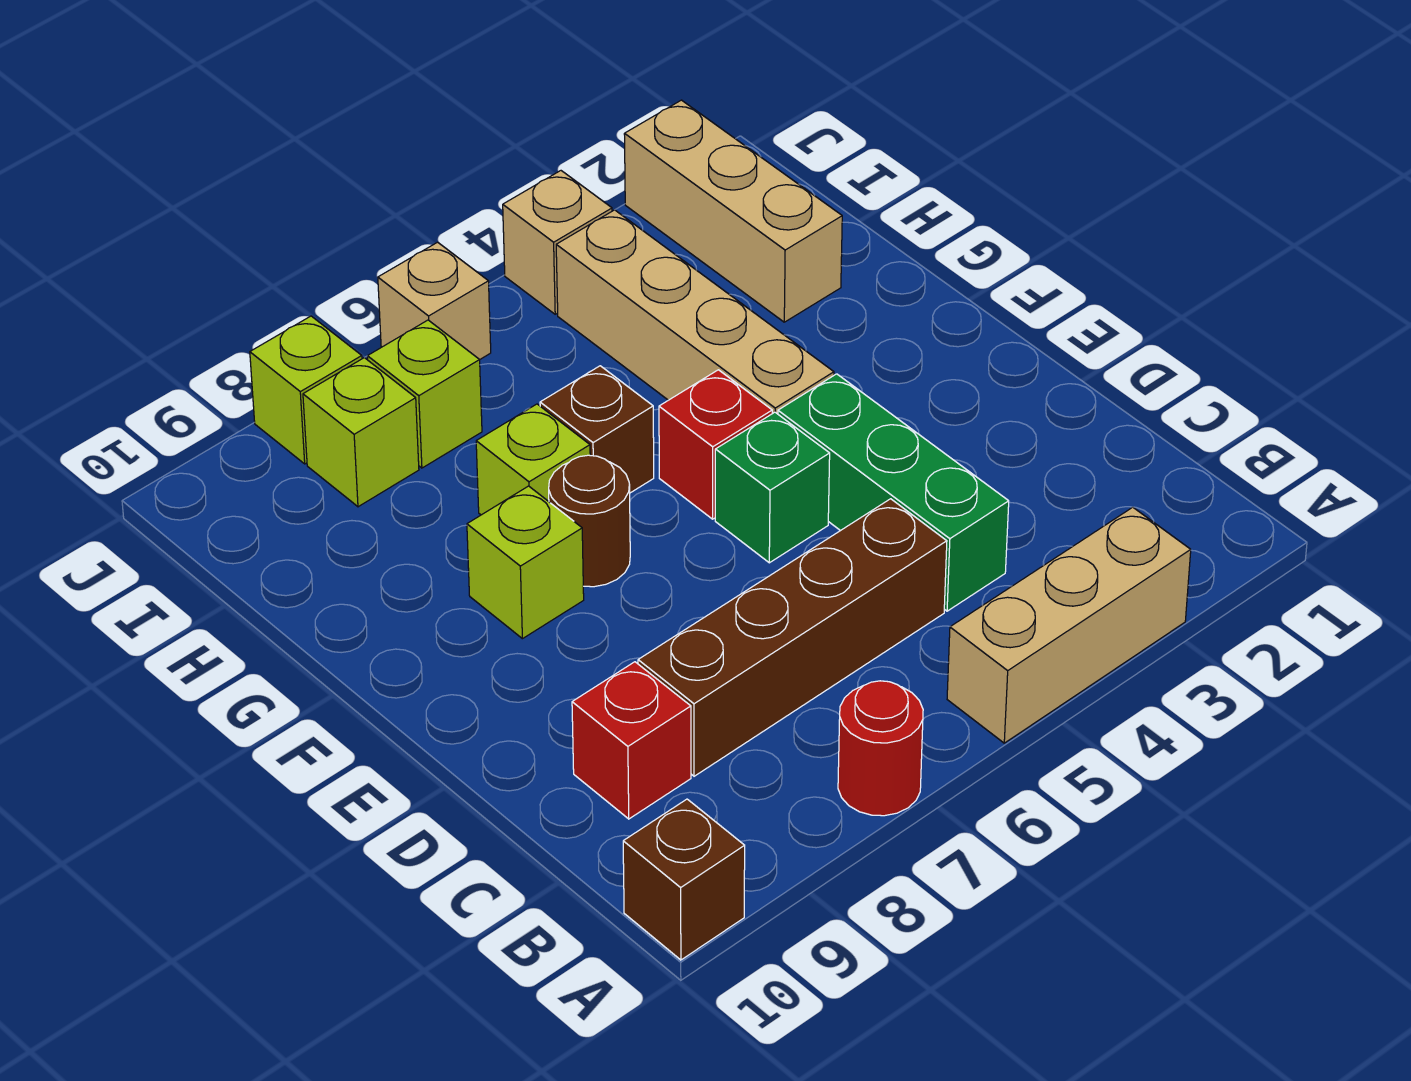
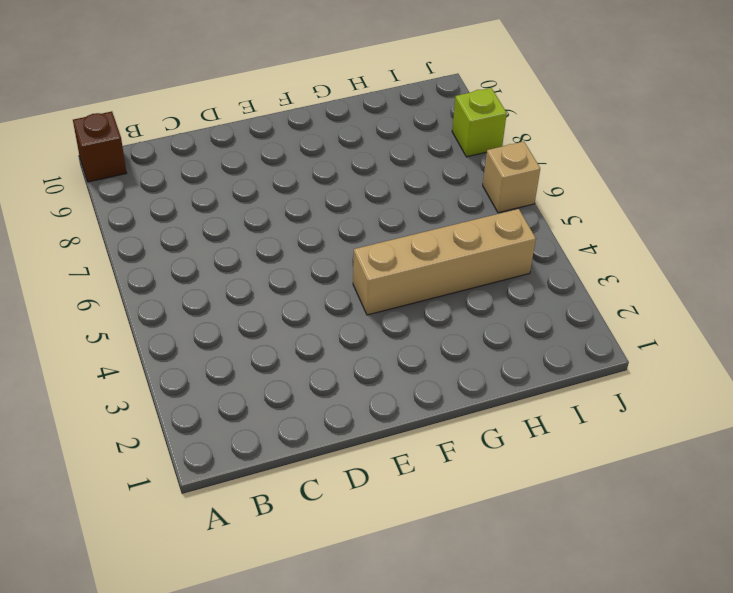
none -> tan brick A3:A5 level 1
none -> red round brick A7 level 1
none -> green brick C4:E4 level 1

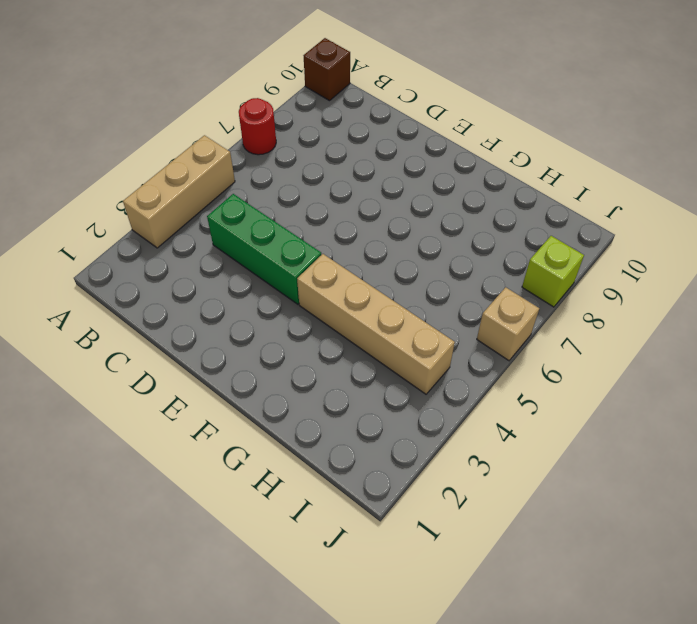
none -> brown brick C5:C8 level 1
none -> red brick C9 level 1
none -> green brick E5 level 1

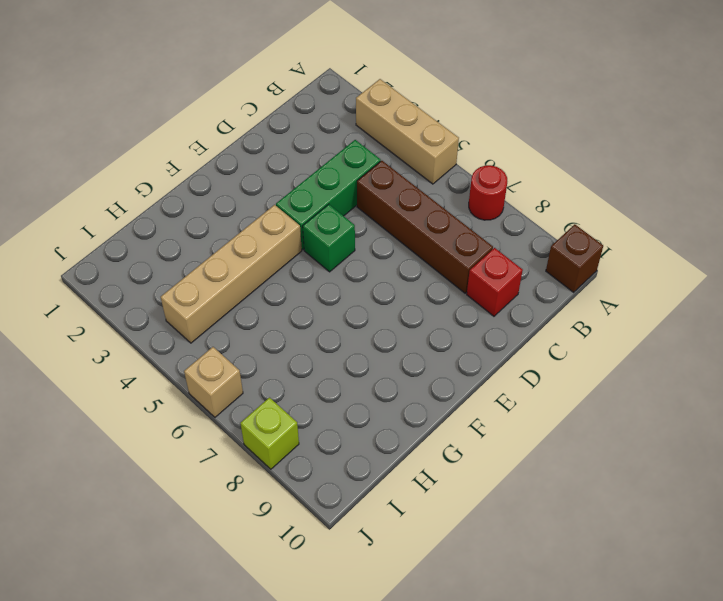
none -> red brick F5 level 1
none -> brown round brick F7 level 1
none -> lime brick F8 level 1

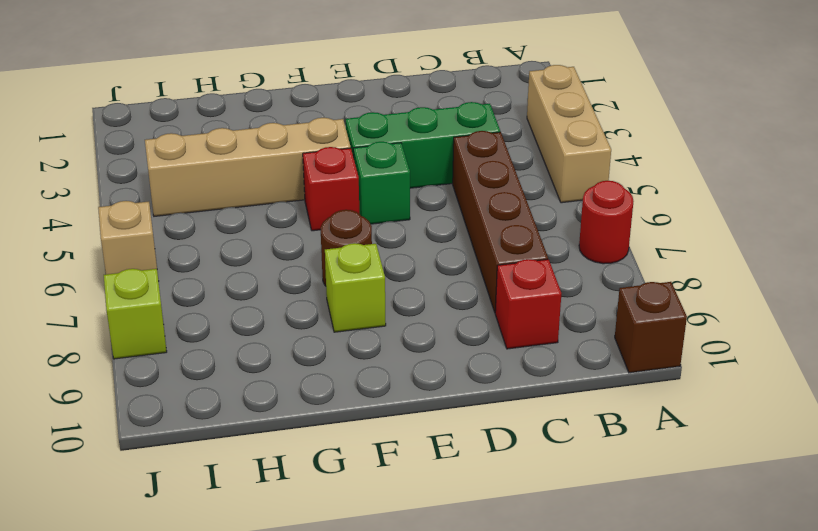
none -> brown brick G6 level 1
none -> lime brick G7 level 1
none -> tan brick H2:J2 level 1

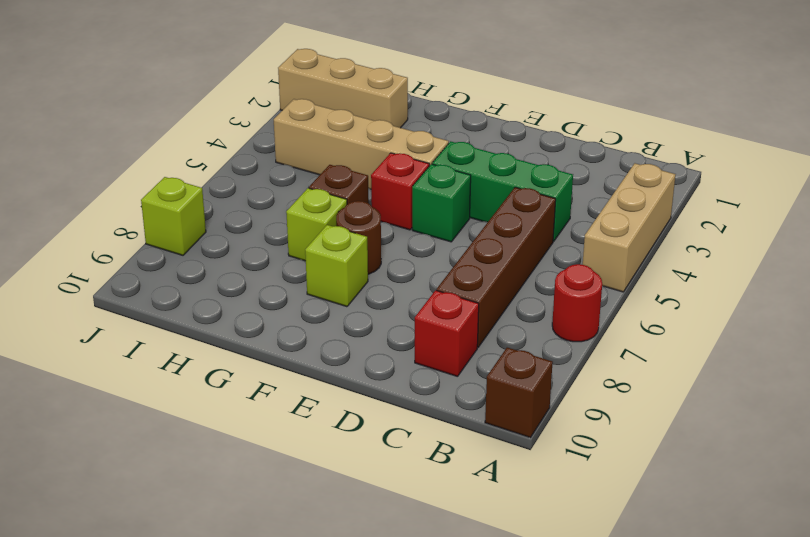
none -> lime brick I7 level 1
none -> lime brick I8 level 1
none -> tan brick J4 level 1

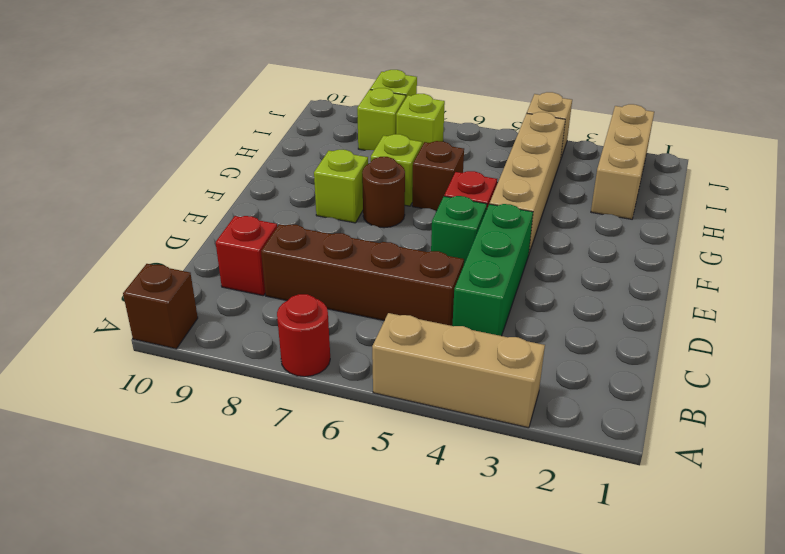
none -> tan brick J6 level 1

